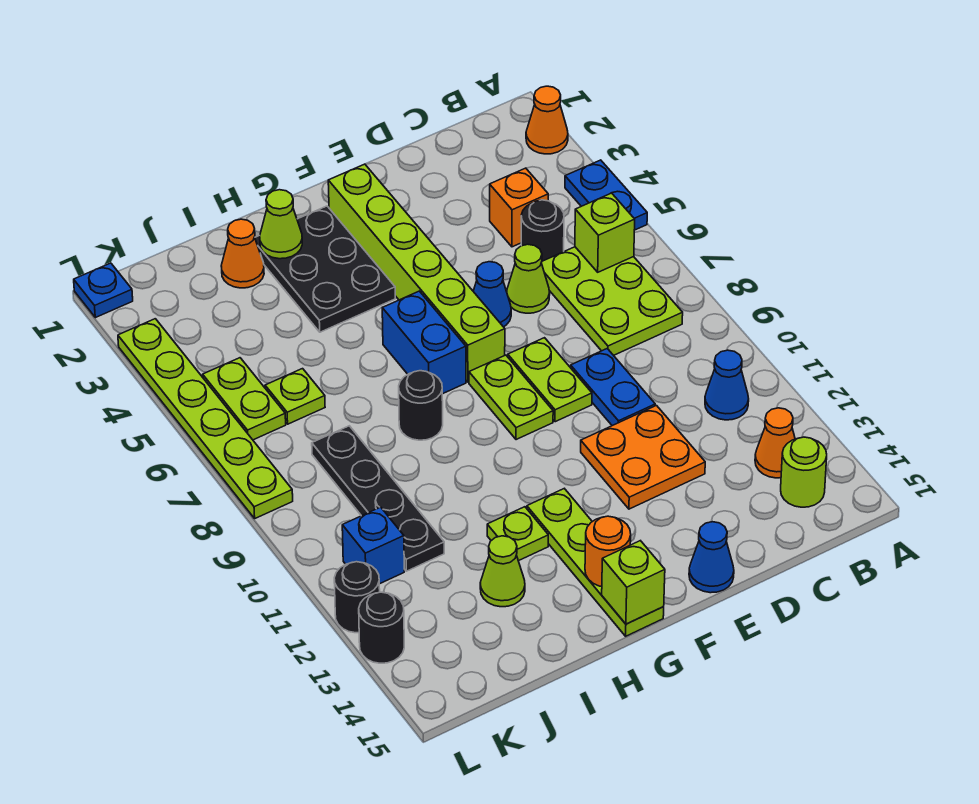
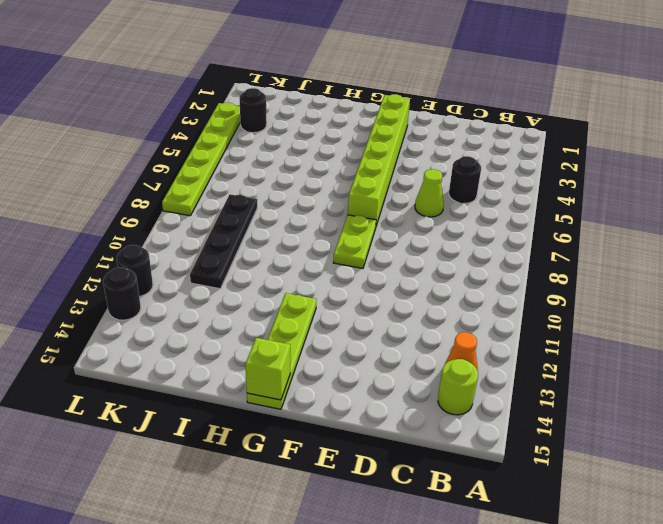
black round brick K3 level 1 -> black round brick H8 level 1
none -> orange cone A2 level 1
none -> blue plate A4:A5 level 1
none -> lime plate B6:C8 level 1
none -> blue cone B11 level 1

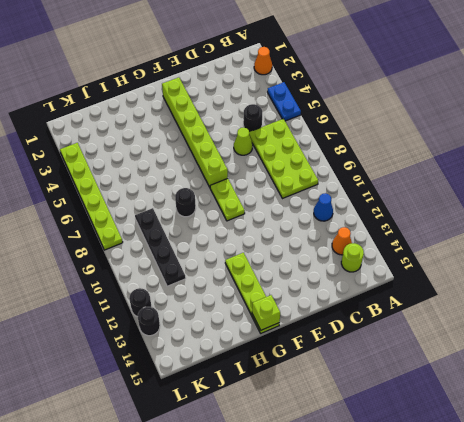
lime plate B6:C9 level 1 -> lime plate B6:C8 level 1
none -> orange brick C4 level 1
none -> blue plate D9:D10 level 1
none -> orange plate D11:E12 level 1
none -> blue cone E6 level 1

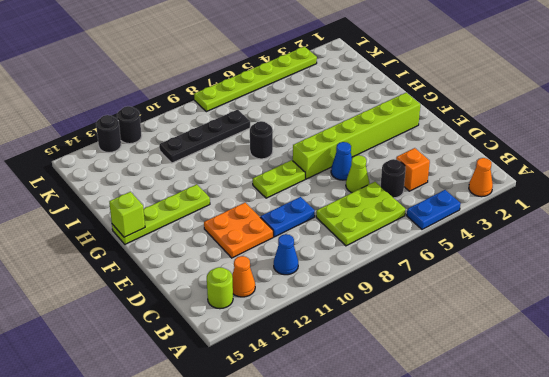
none -> lime plate E8:E9 level 1
none -> blue cone E15 level 1
none -> black plate G2:H4 level 1
none -> blue brick G6:G7 level 1

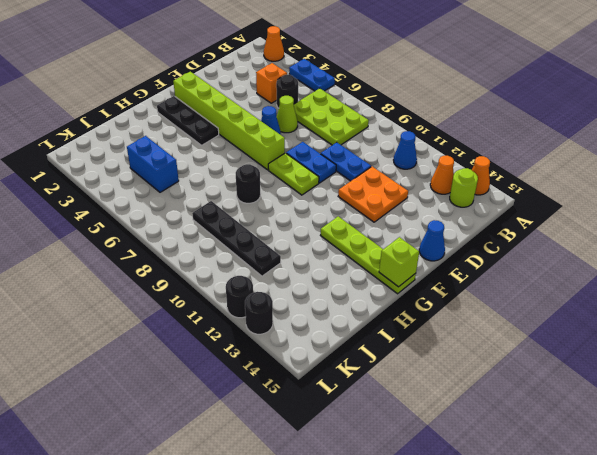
orange cone A14 level 1 -> orange cone I2 level 1
blue plate E8:E9 level 1 -> lime plate E8:E9 level 1
black plate G2:G4 level 1 -> black plate G2:H4 level 1
blue brick J4:J5 level 1 -> blue brick G6:G7 level 1
none -> lime plate H12 level 1
none -> lime cone I13 level 1
none -> lime plate J6 level 1
none -> lime plate K5:K6 level 1

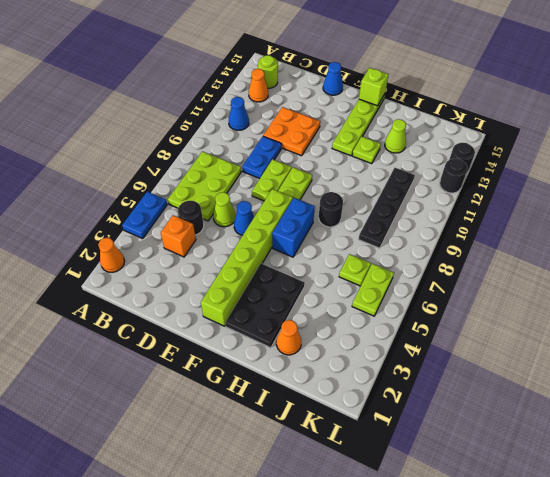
none -> blue brick K11 level 1
none -> blue plate L1 level 1
none -> lime plate L3:L8 level 1
none -> lime brick B6 level 2

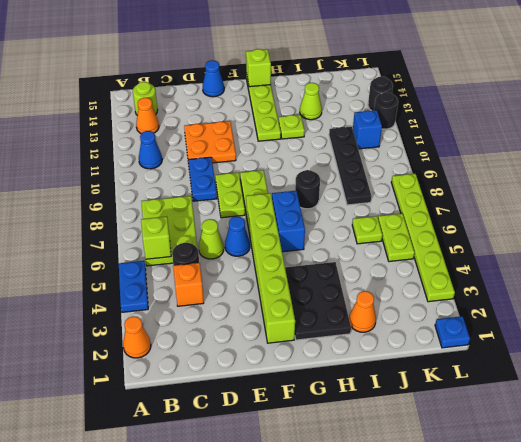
none -> orange round brick G14 level 2
none -> lime cone H2 level 2

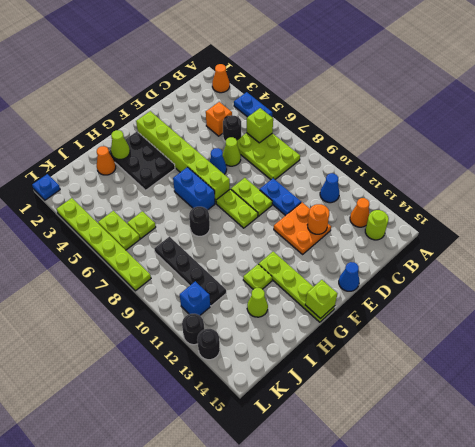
orange round brick D12 level 2 -> orange round brick G14 level 2

